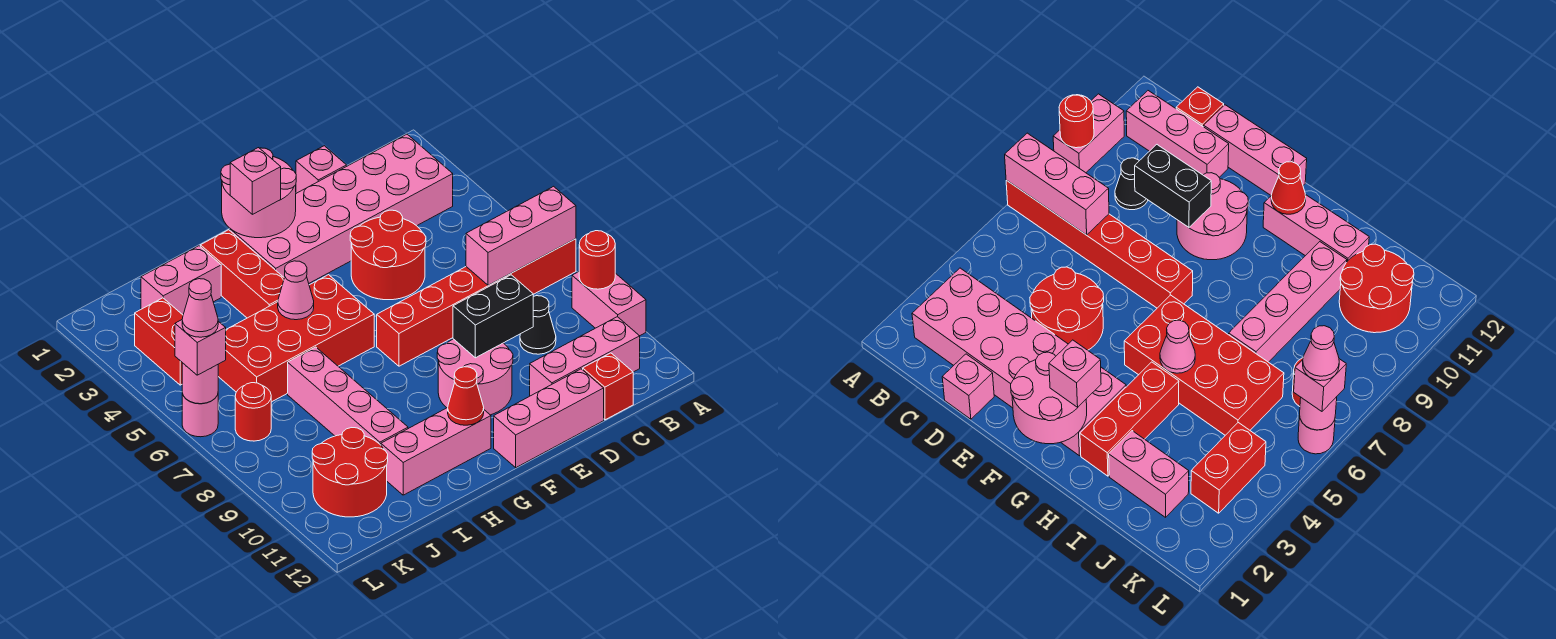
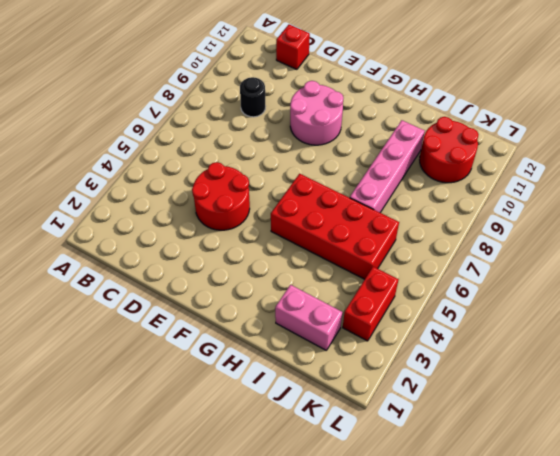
black round brick C9 level 1 -> black cone C9 level 1
none -> red brick A7:F7 level 1
none -> pink brick A9:A10 level 1
none -> pink brick B2:G3 level 1

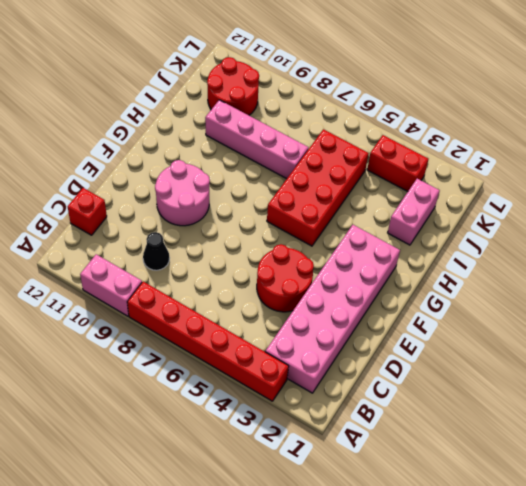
red brick A3:A8 level 1 -> red brick A7:F7 level 1
none -> pink brick B11:D11 level 1
none -> pink brick D1 level 1
none -> pink brick D12:F12 level 1

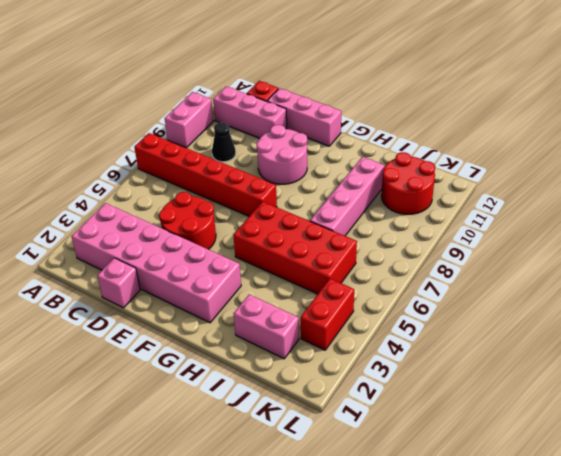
none -> pink brick G11:I11 level 1
none -> red brick H2:H4 level 1
none -> red round brick K7 level 1

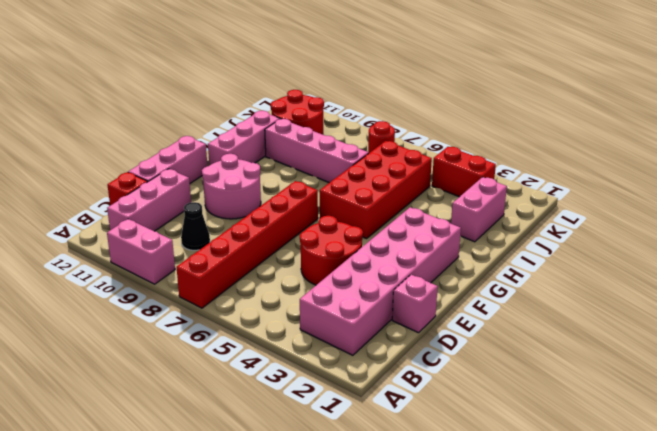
none -> red brick H2:H4 level 1
none -> pink round brick L6 level 1
none -> pink brick A7:C7 level 2

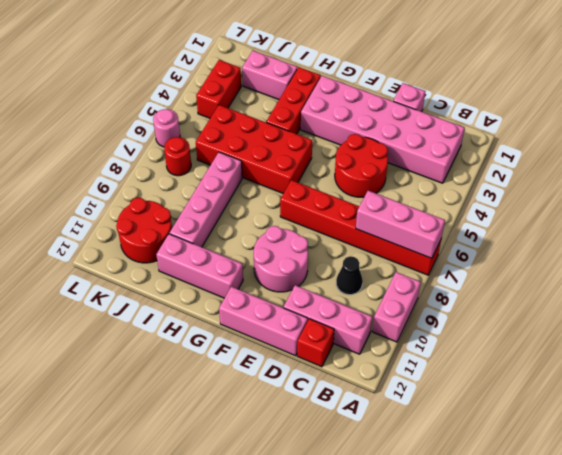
none -> red round brick A9 level 2
none -> black brick D9:E9 level 2
none -> pink round brick F1:G2 level 2

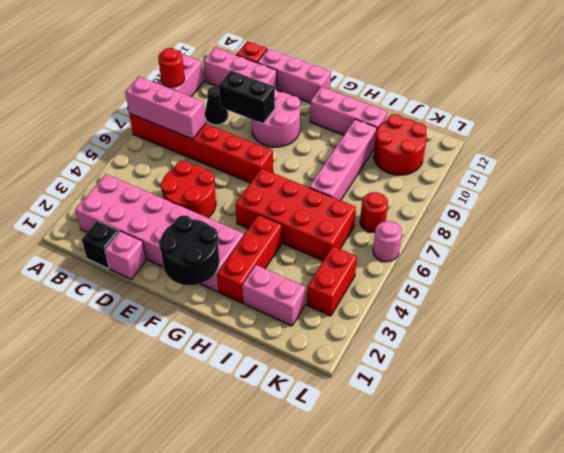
black brick C1 level 1 -> none
black round brick F1:G2 level 2 -> pink round brick F1:G2 level 2
none -> red cone G11 level 2
none -> pink cone H5 level 2
none -> pink round brick L6 level 2

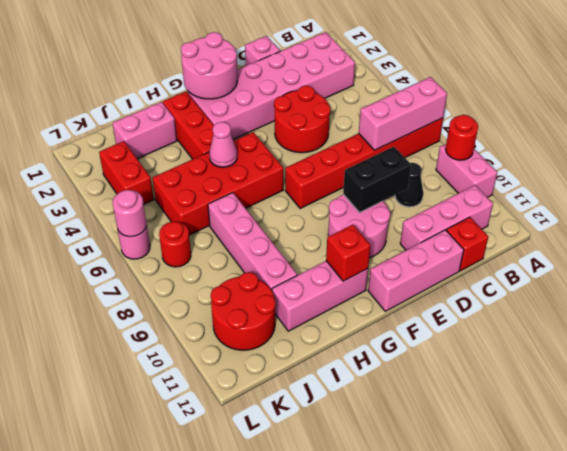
red brick G11 level 2 -> red cone G11 level 2
none -> pink brick G2 level 3
none -> pink brick L6 level 3
none -> pink cone L6 level 4

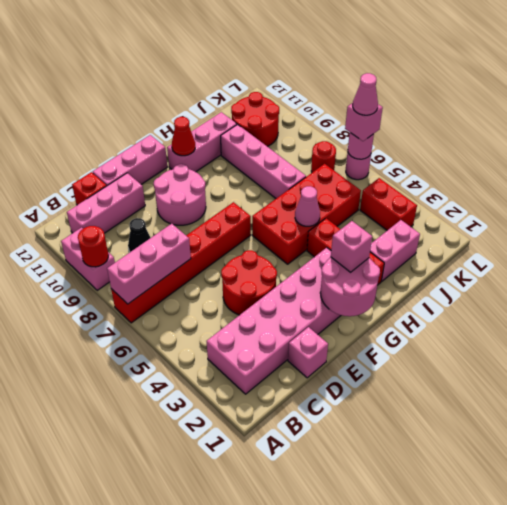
none -> black brick D9:E9 level 2

